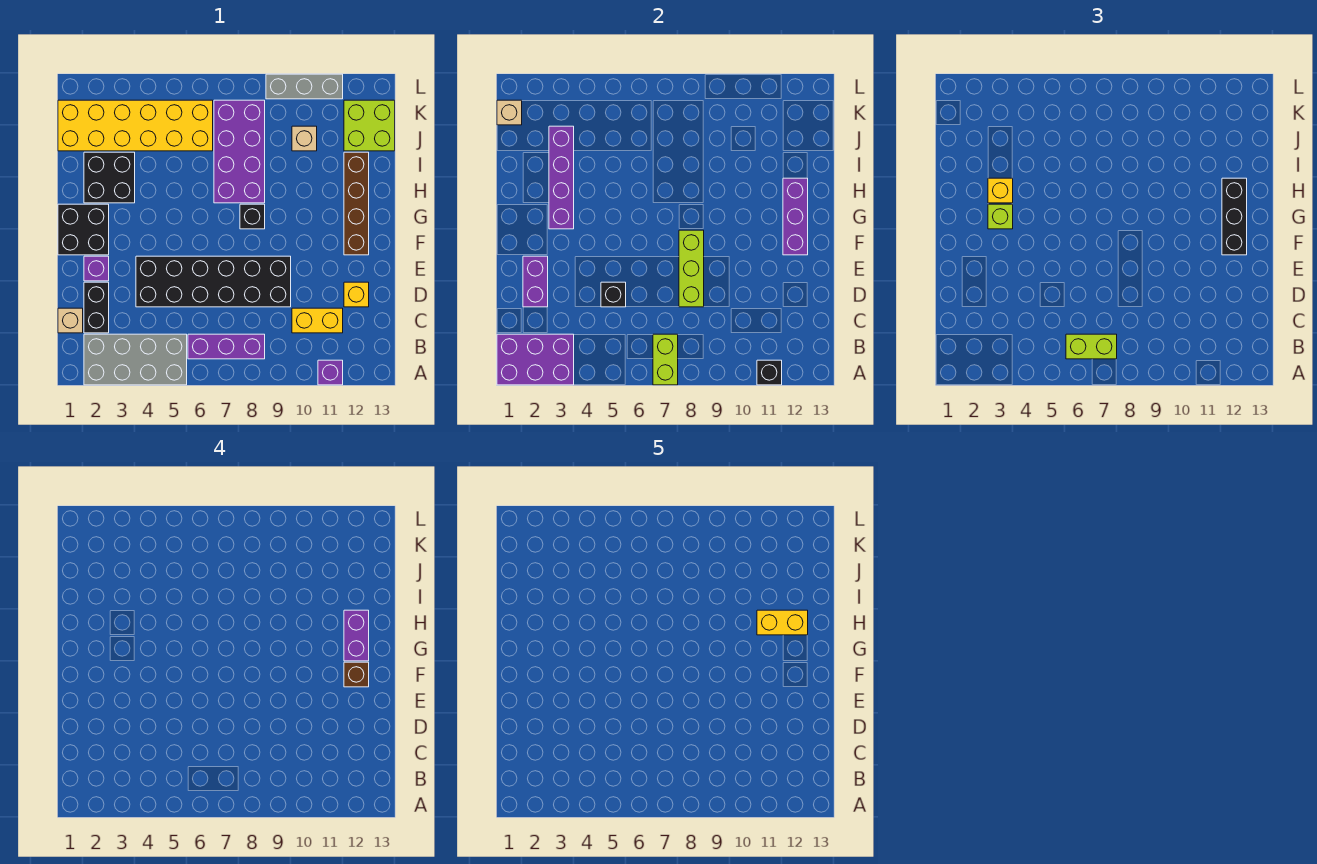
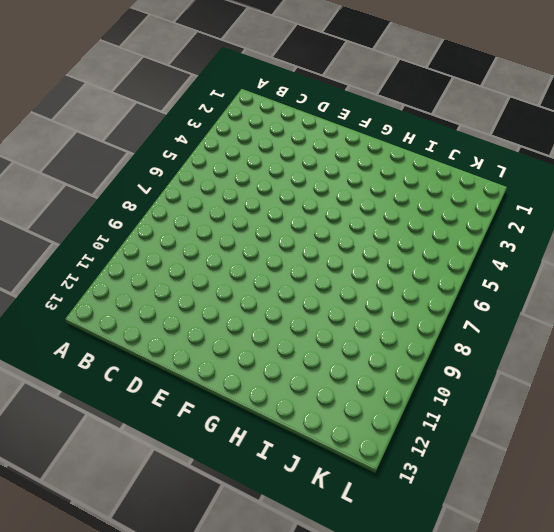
none -> grey brick A2:B5 level 1
none -> purple brick A11 level 1
none -> purple brick B6:B8 level 1
none -> tan brick C1 level 1

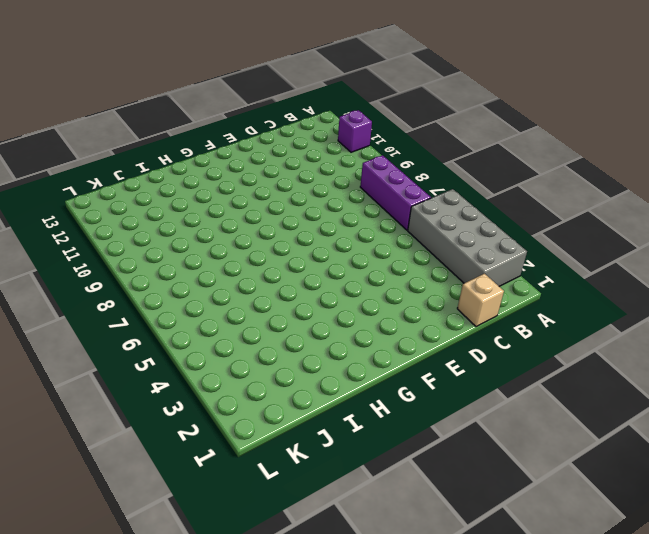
none -> black brick C2:D2 level 1
none -> yellow brick C10:C11 level 1
none -> black brick D4:E9 level 1
none -> yellow brick D12 level 1

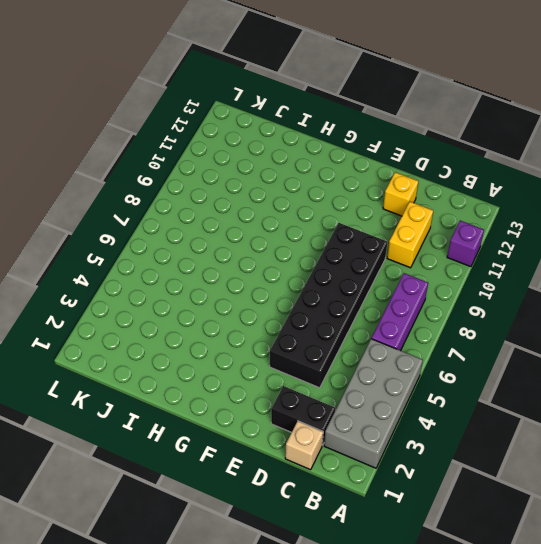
none -> purple brick E2 level 1
none -> black brick F1:G2 level 1
none -> brown brick F12:I12 level 1
none -> black brick G8 level 1

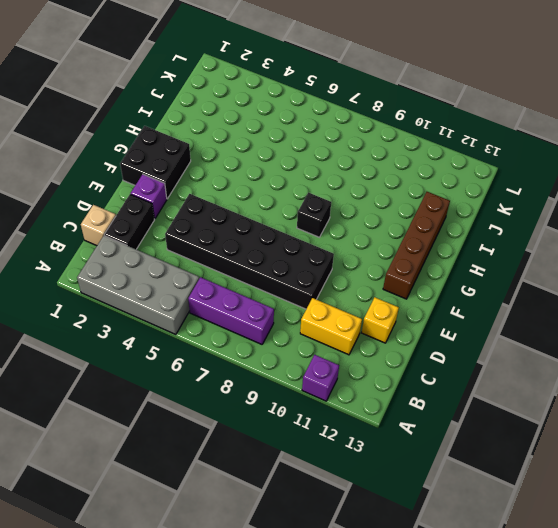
none -> black brick H2:I3 level 1
none -> purple brick H7:K8 level 1
none -> yellow brick J1:K6 level 1
none -> tan brick J10 level 1

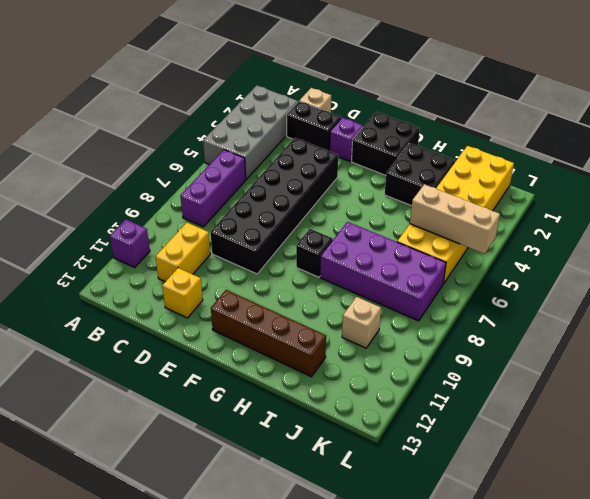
tan brick J5:L5 level 2 -> none
none -> lime brick J12:K13 level 1
none -> grey brick L9:L11 level 1
none -> purple brick A1:B3 level 2
none -> lime brick A7:B7 level 2

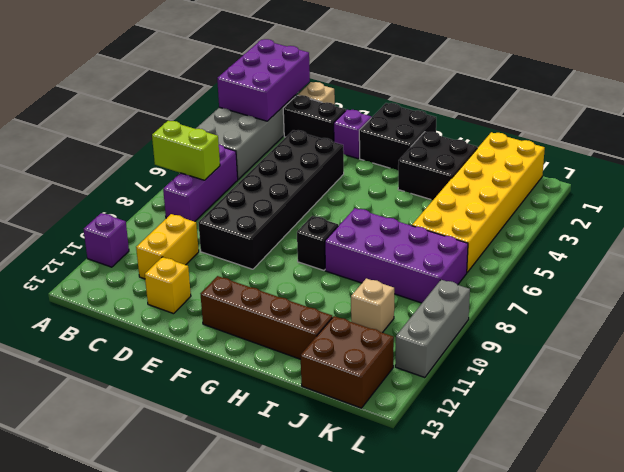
brown brick J12:K13 level 1 -> lime brick J12:K13 level 1
none -> black brick A11 level 2
none -> purple brick D2:E2 level 2
none -> black brick D5 level 2
none -> lime brick D8:F8 level 2

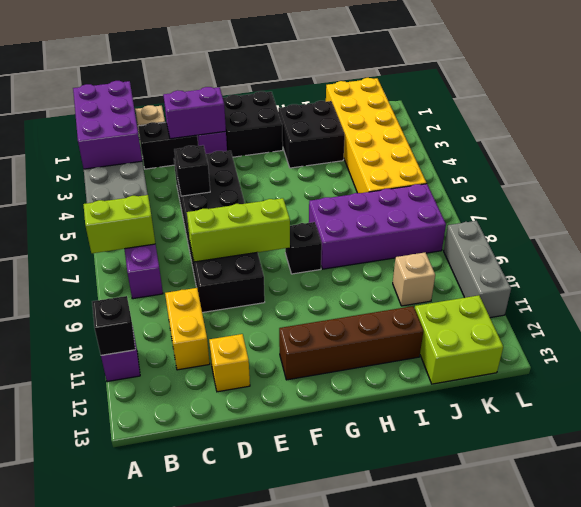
none -> purple brick F12:H12 level 2
none -> purple brick G3:J3 level 2
none -> tan brick K1 level 2
none -> lime brick B6:B7 level 3

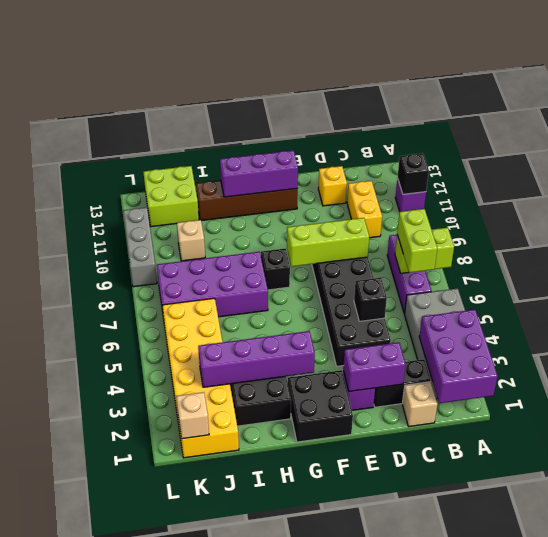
none -> black brick F12:H12 level 3
none -> lime brick G3 level 3
none -> yellow brick H3 level 3
none -> brown brick F12 level 4

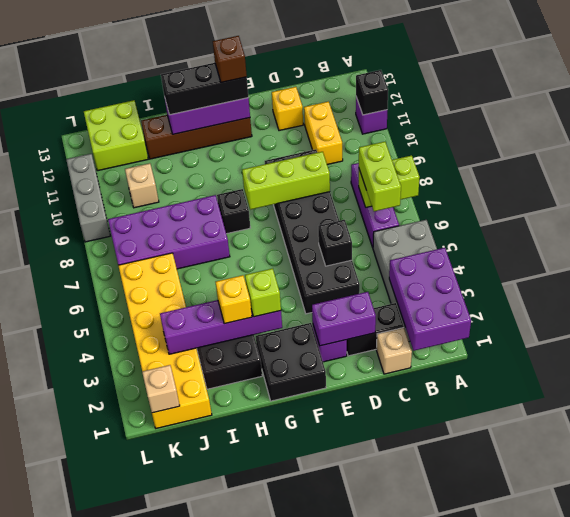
none -> purple brick G12:H12 level 4
none -> yellow brick H11:H12 level 5

